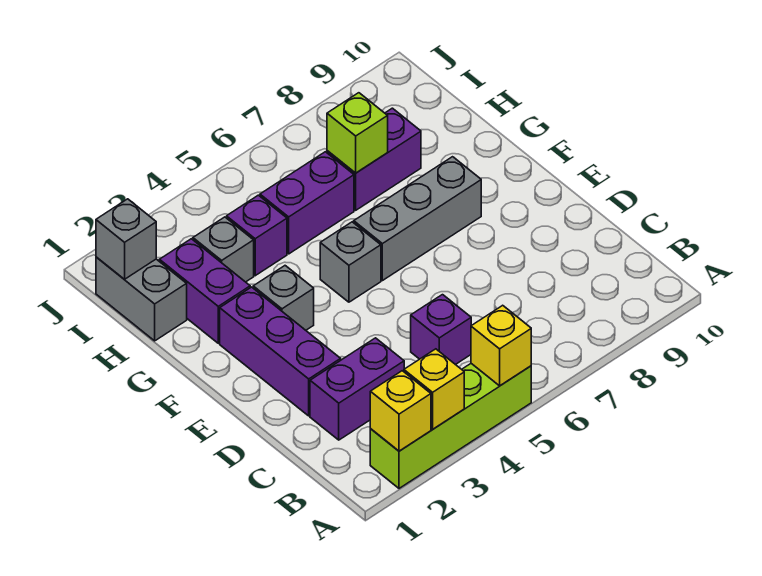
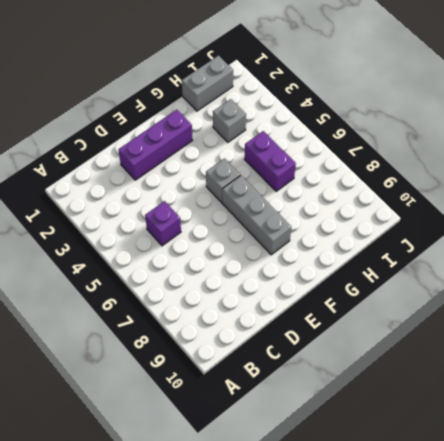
none -> lime brick A2:A5 level 1
none -> purple brick C2:C3 level 1
none -> grey brick F3 level 1

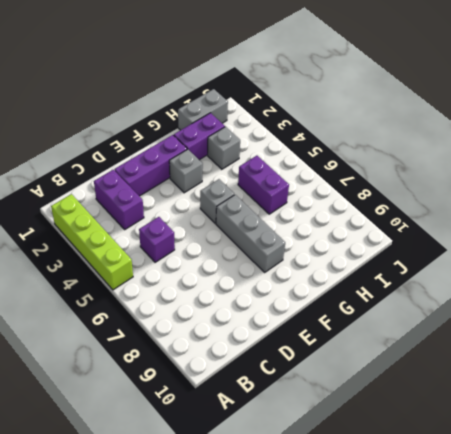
none -> purple brick H4 level 1
none -> purple brick H7:H8 level 1
none -> yellow brick A2 level 2

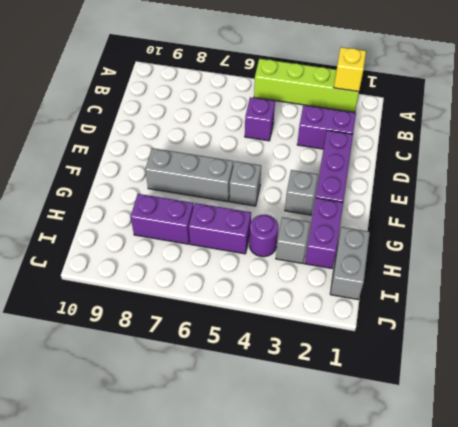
purple round brick H4 level 1 -> purple brick H4 level 1
none -> yellow brick A3 level 2
none -> yellow brick A5 level 2
none -> lime brick H7 level 2

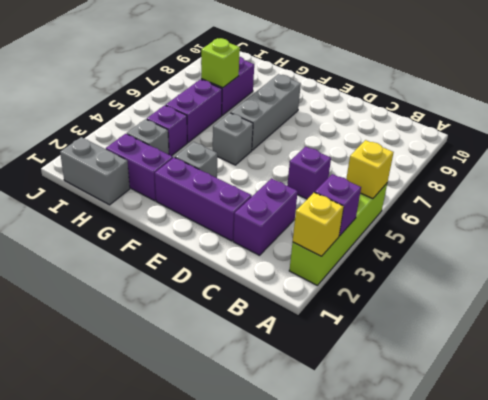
purple brick A3 level 2 -> yellow brick A3 level 2
none -> grey brick I1 level 2

